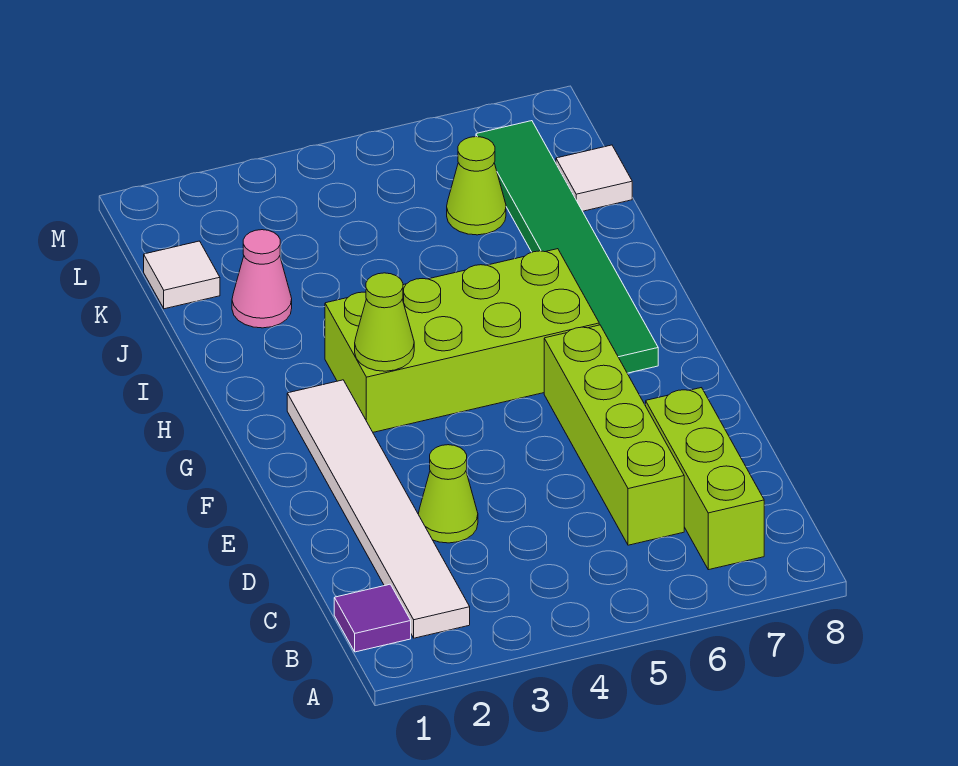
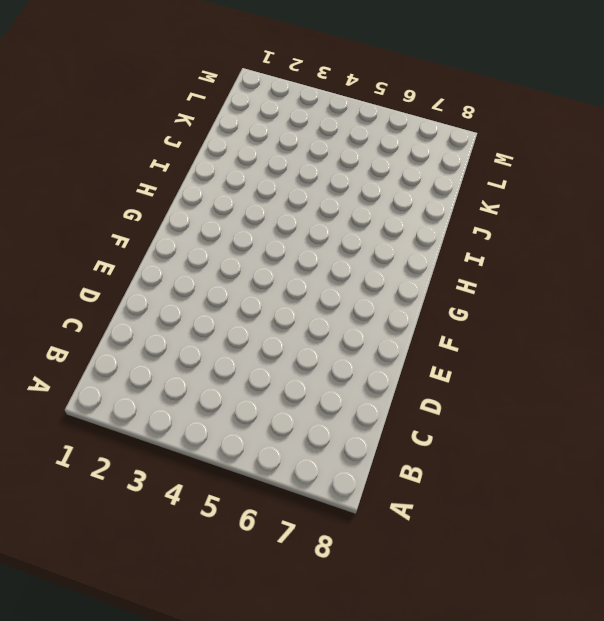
none -> purple tile B1 level 1
none -> white tile B2:G2 level 1
none -> lime brick B7:D7 level 1

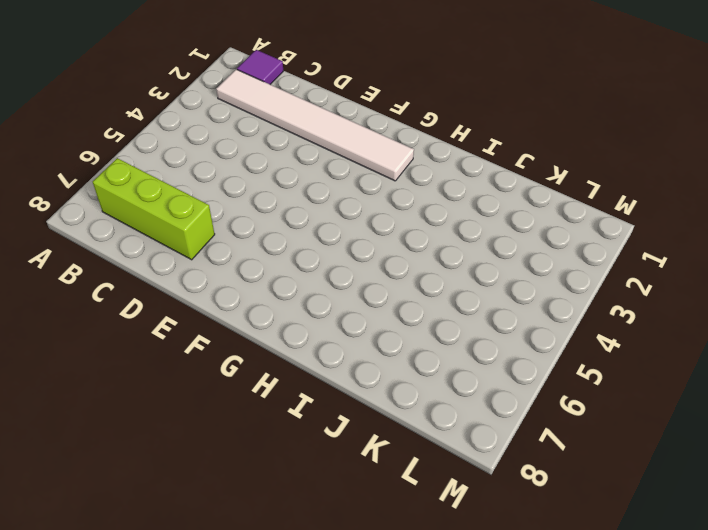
none -> lime brick C6:F6 level 1
none -> lime cone D3 level 1
none -> lime brick G3:H6 level 1

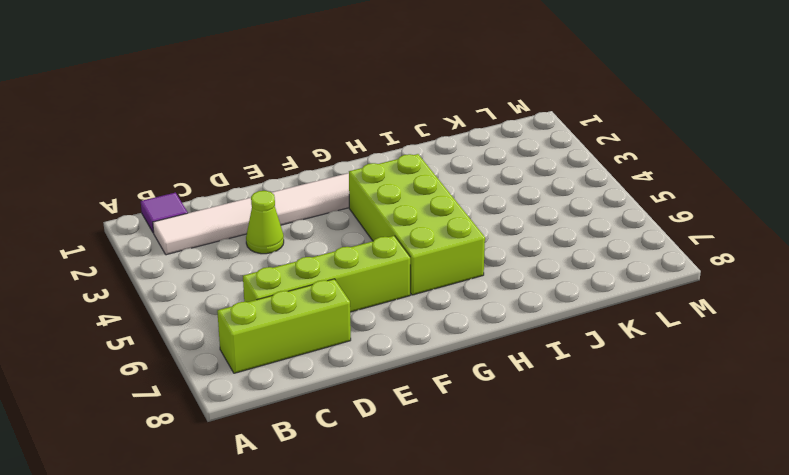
none -> green tile G7:L7 level 1
none -> pink cone J2 level 1
none -> white tile K1 level 1

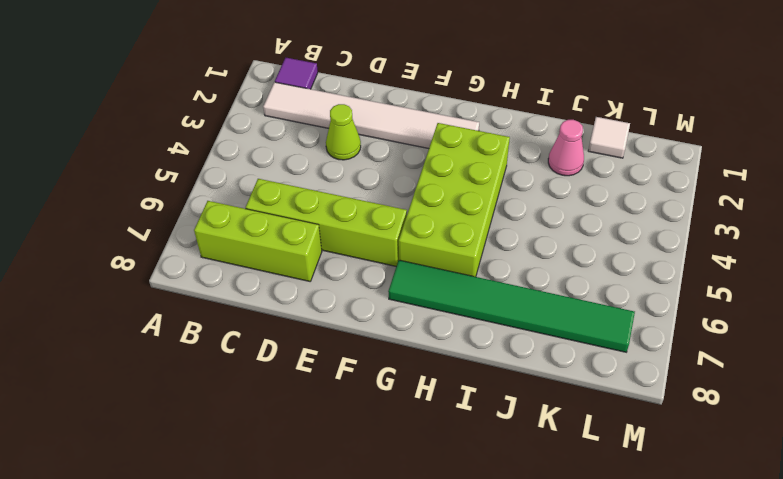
none -> lime cone K6 level 1
none -> white tile K8 level 1
none -> lime cone G3 level 2

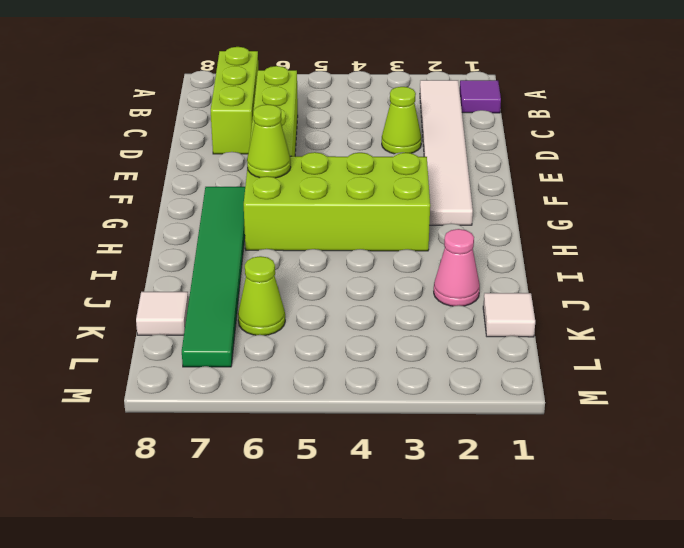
lime cone G6 level 2 -> lime cone G3 level 2

